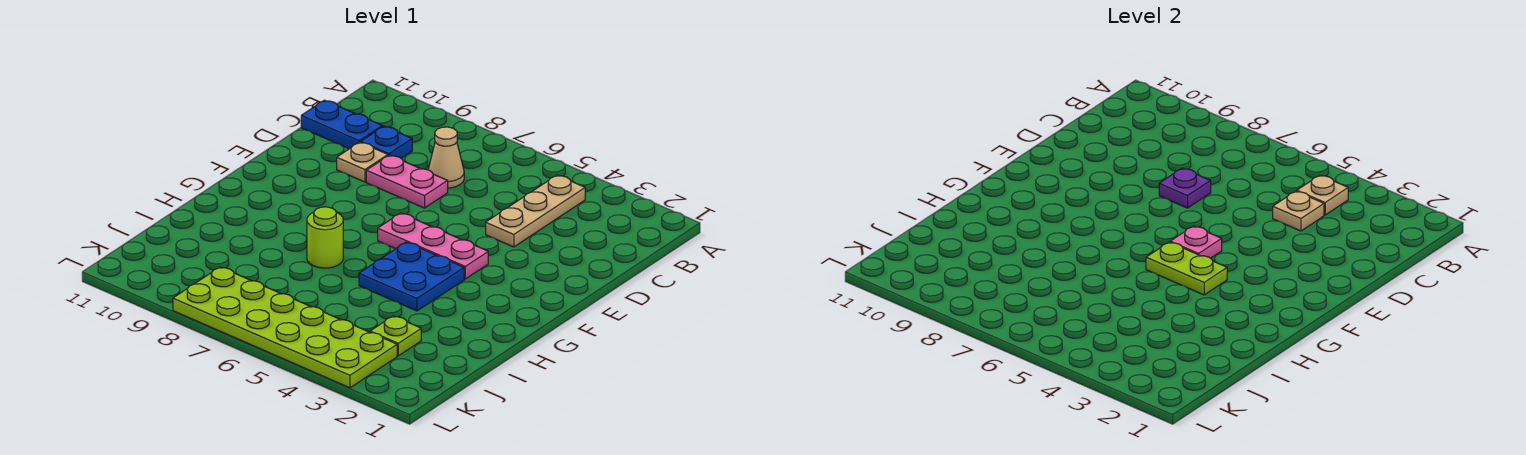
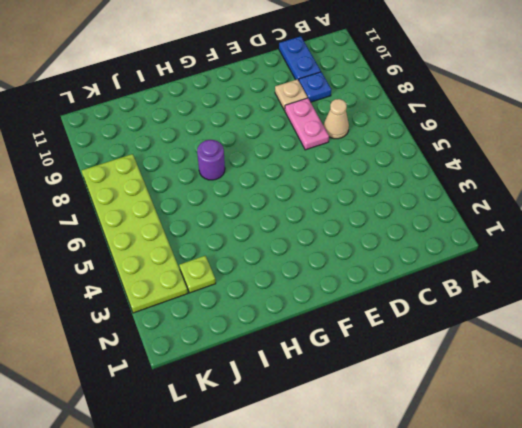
purple round brick H7 level 1 -> lime round brick H7 level 1
none -> tan plate B4:D4 level 1
none -> pink plate F4:F6 level 1
none -> blue plate G4:H5 level 1

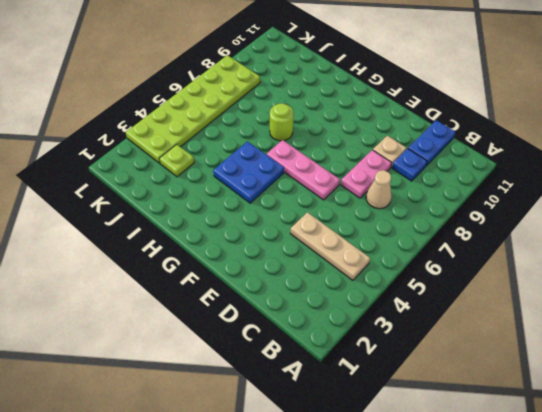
pink plate E6:G6 level 1 -> pink plate F4:F6 level 1
none -> tan plate B4 level 2
none -> tan plate C4 level 2
none -> purple plate D7 level 2

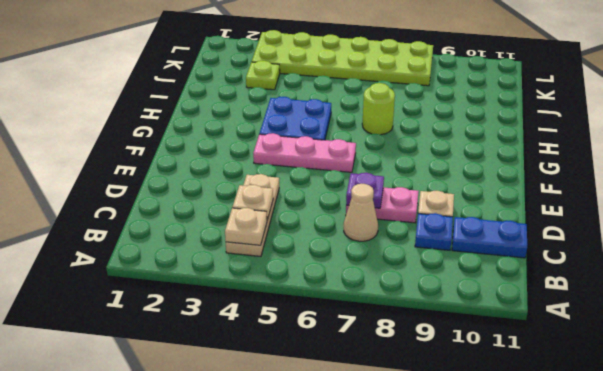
none -> pink plate F5 level 2
none -> lime plate G4:G5 level 2

